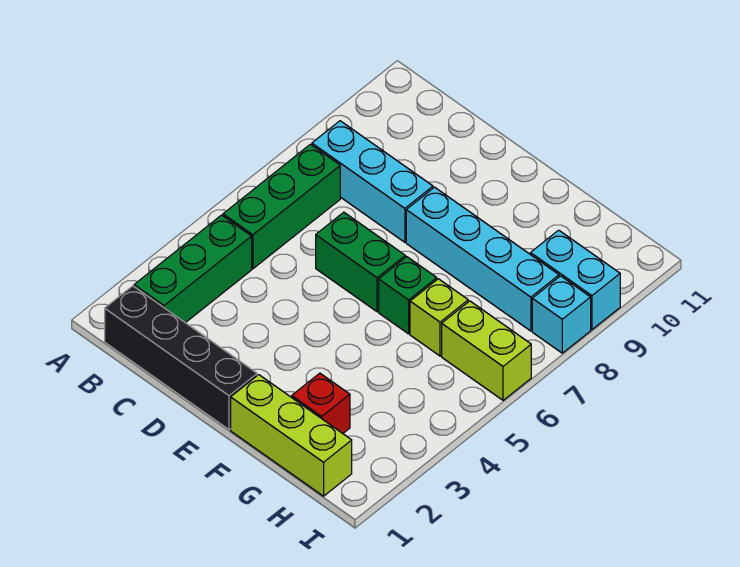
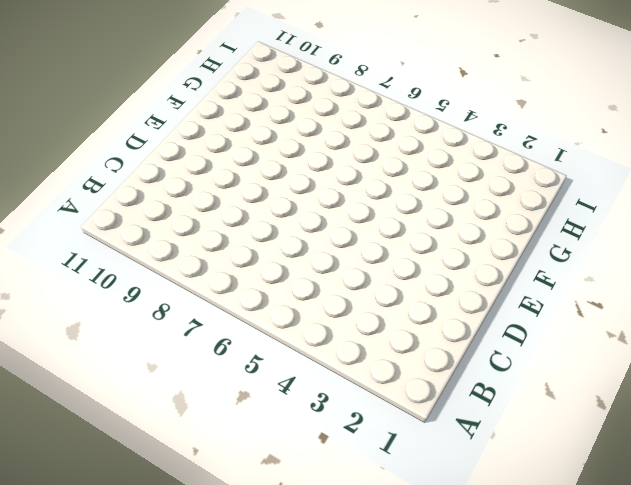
none -> black brick B1:E1 level 1
none -> green brick B2:B4 level 1
none -> green brick B5:B7 level 1

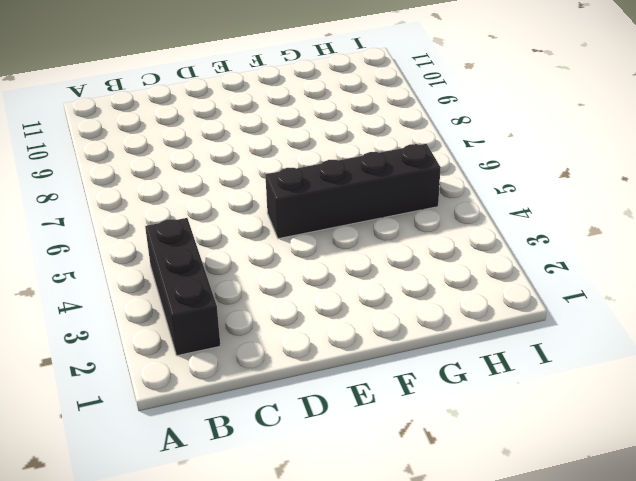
black brick B2:B4 level 1 -> green brick B2:B4 level 1
black brick E5:H5 level 1 -> black brick B1:E1 level 1
none -> green brick B5:B7 level 1
none -> cyan brick B8:D8 level 1
none -> green brick D6:E6 level 1

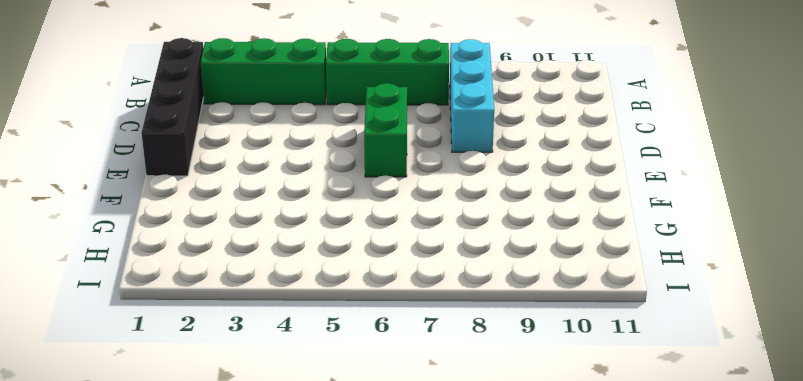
none -> cyan brick E8:H8 level 1
none -> lime brick F1:H1 level 1
none -> green brick F6 level 1

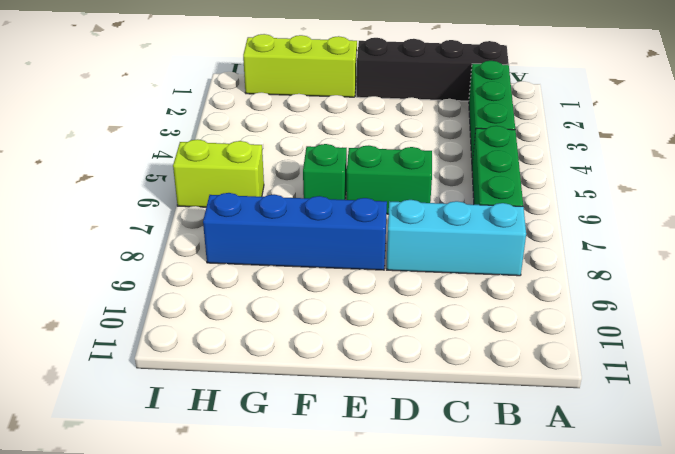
blue brick E8:H8 level 1 -> cyan brick E8:H8 level 1
none -> red brick G2 level 1
none -> lime brick G6 level 1
none -> cyan brick H9:I9 level 1

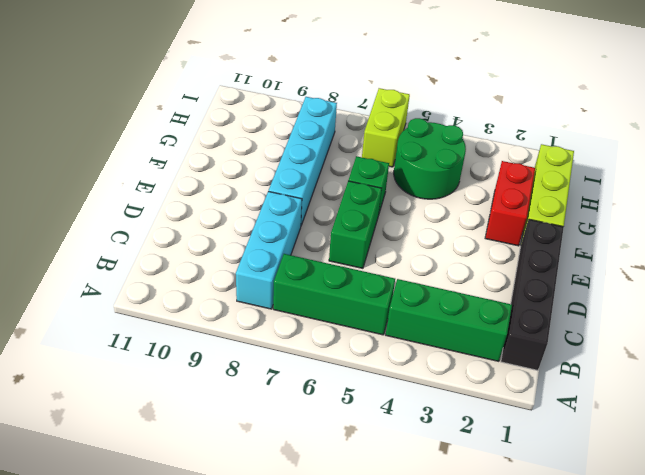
red brick F2:G2 level 1 -> red brick G2 level 1
green round brick G4:H5 level 1 -> none
none -> lime brick G6 level 1
none -> cyan brick H9:I9 level 1
none -> cyan brick I8 level 1

